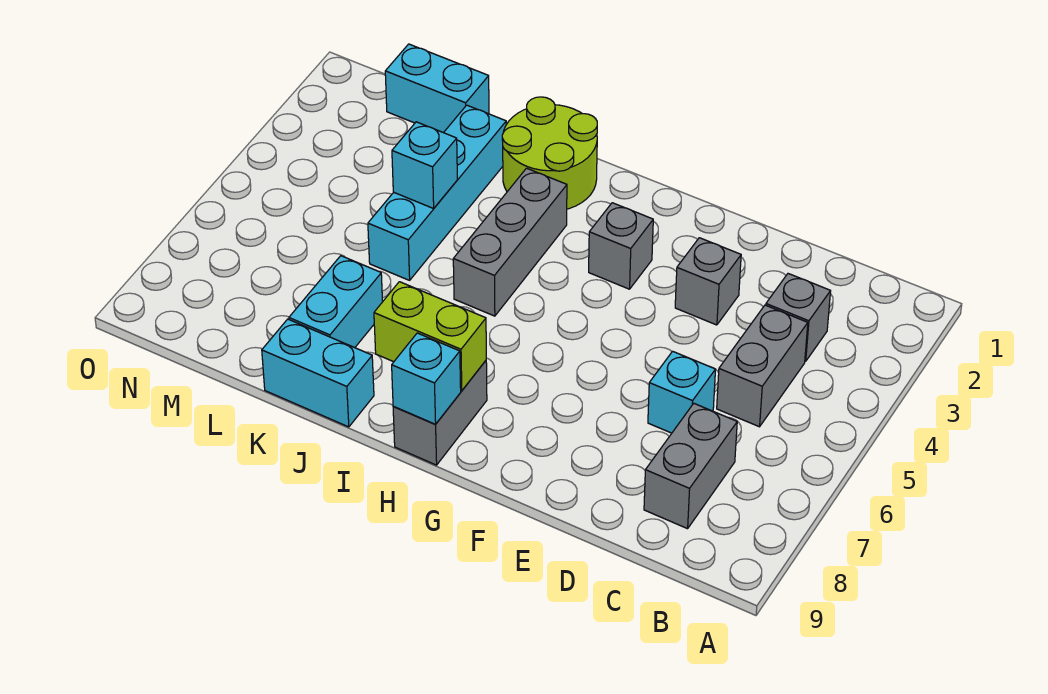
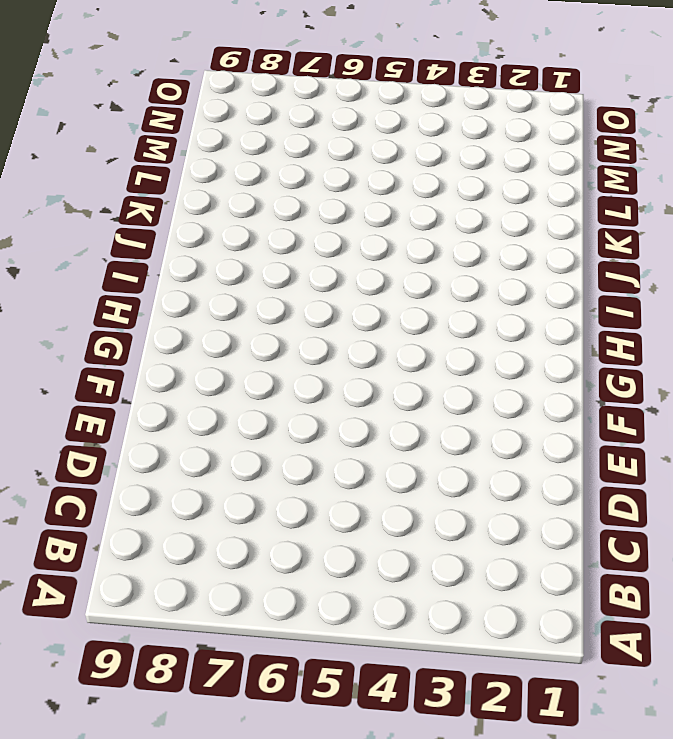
none -> grey brick C3 level 1
none -> grey brick C4:C5 level 1
none -> grey brick C7:C8 level 1

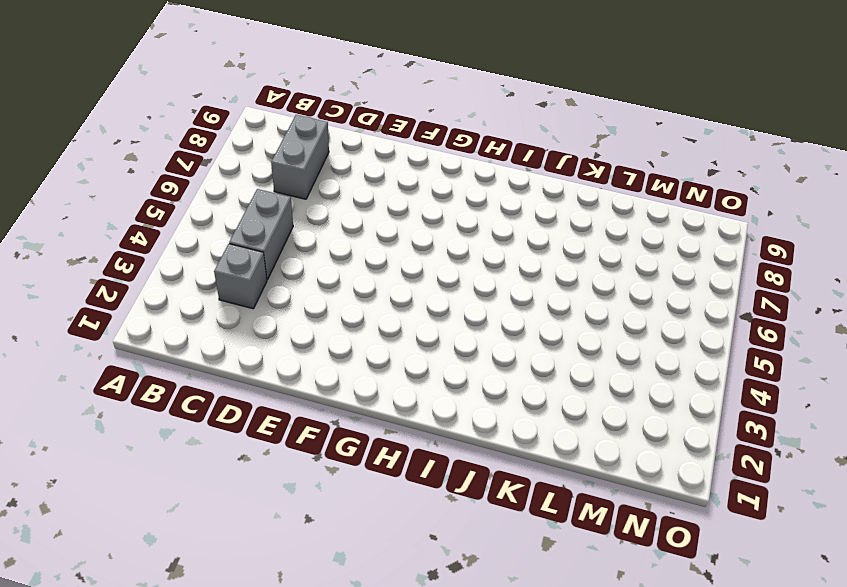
none -> cyan brick D6 level 1
none -> grey brick E3 level 1
none -> grey brick G3 level 1

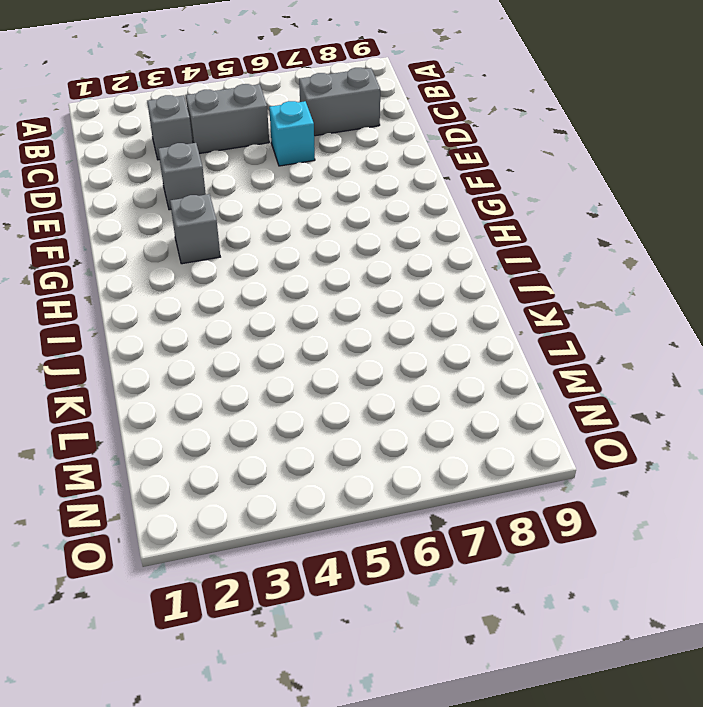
none -> grey brick H8:H9 level 1
none -> lime round brick I1:J2 level 1
none -> grey brick I3:I5 level 1

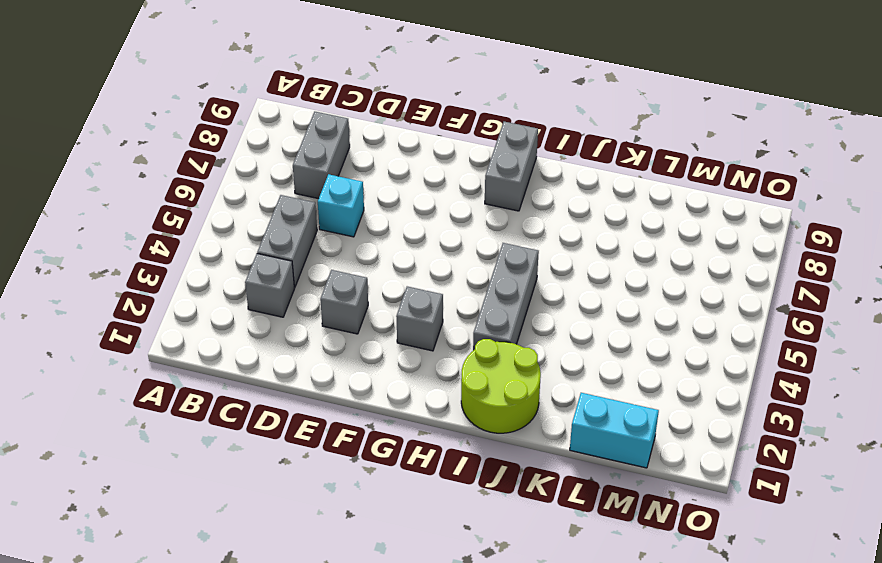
none -> cyan brick J9:K9 level 1
none -> cyan brick K2:K5 level 1
none -> cyan brick K7:K8 level 1

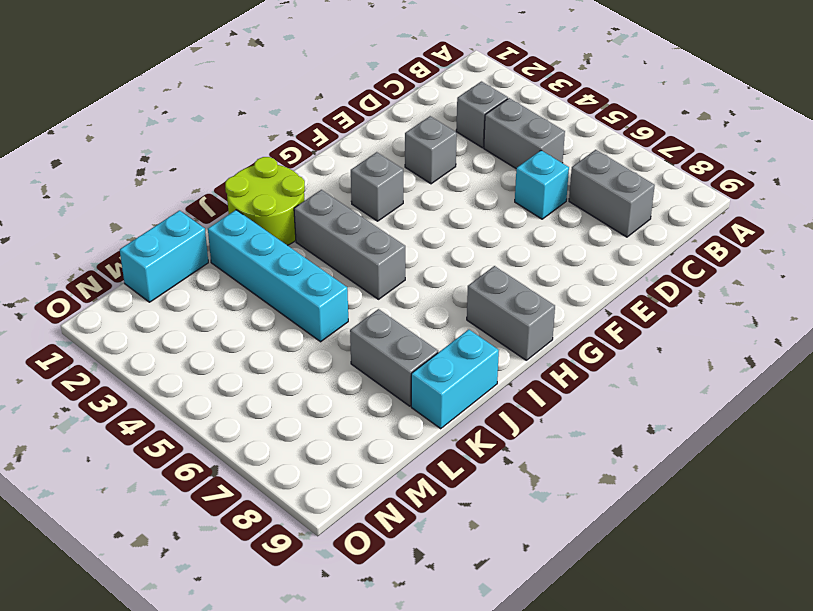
grey brick K7:K8 level 1 -> cyan brick K7:K8 level 1
none -> lime brick H8:I8 level 2
none -> cyan brick H9 level 2
none -> cyan brick K4 level 2

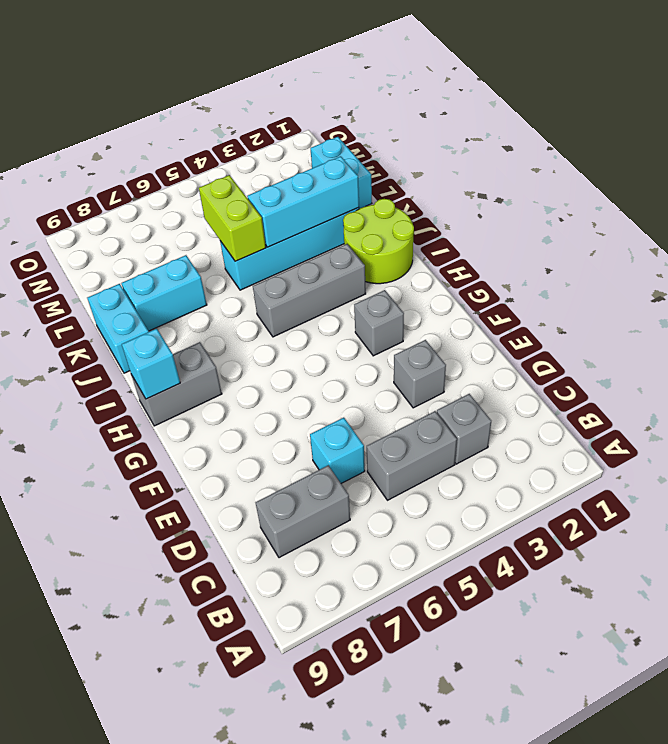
cyan brick K2:K4 level 2 -> cyan brick K4 level 2
lime brick K5:L5 level 2 -> lime brick H8:I8 level 2

